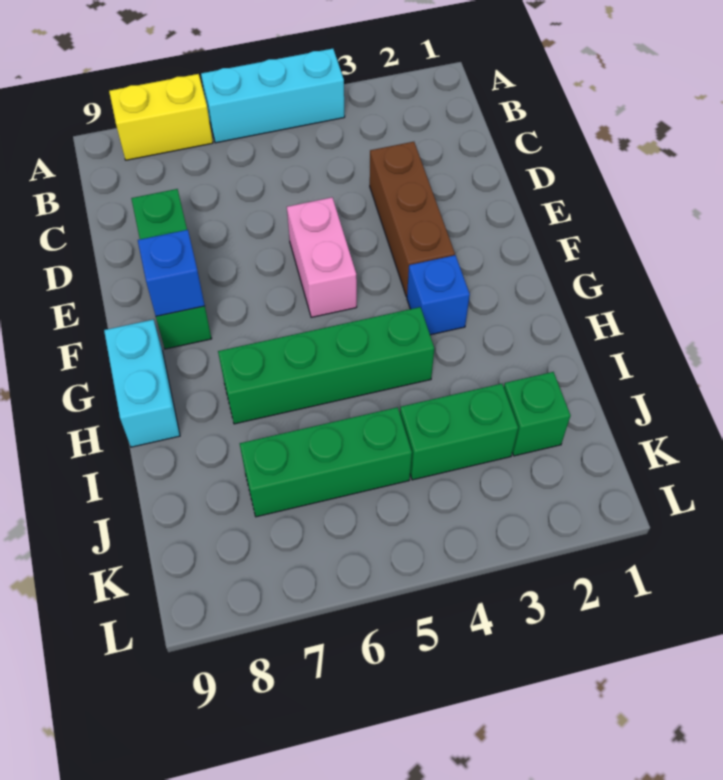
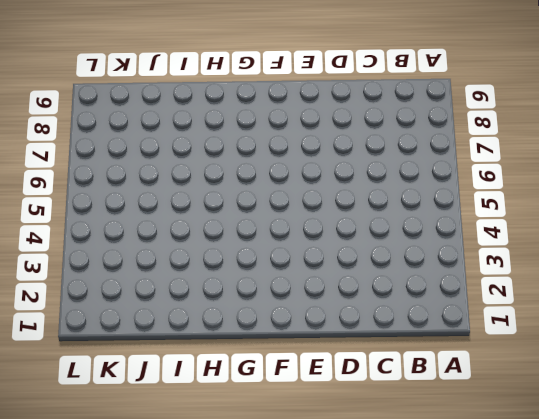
none -> cyan brick A4:A6 level 1
none -> yellow brick A7:A8 level 1
none -> brown brick D3:F3 level 1

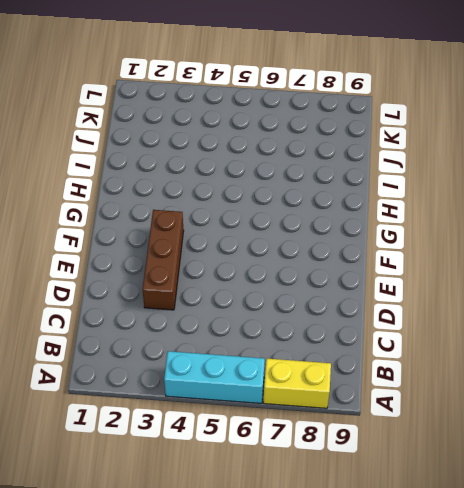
none -> green brick D8:F8 level 1
none -> pink brick E5:F5 level 1
none -> blue brick G3 level 1

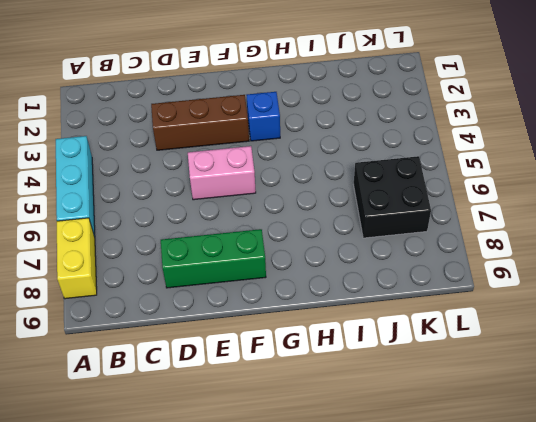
black brick J6:K7 level 1 -> green brick J5:J7 level 1
none -> cyan brick G9:H9 level 1
none -> green brick H4:H7 level 1
none -> green brick J2 level 1

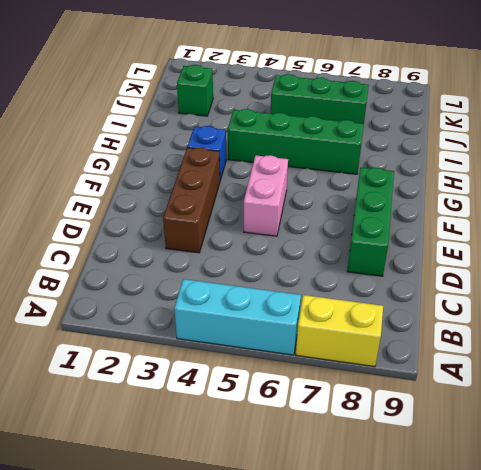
none -> cyan brick G9:H9 level 1
none -> green brick J3:J4 level 1
none -> blue brick F8 level 2

